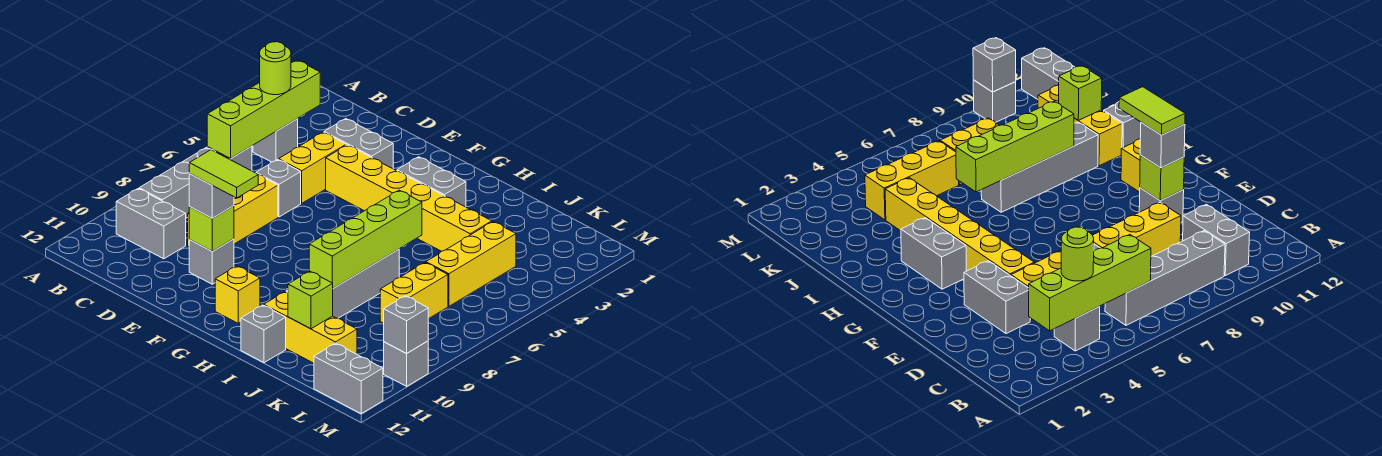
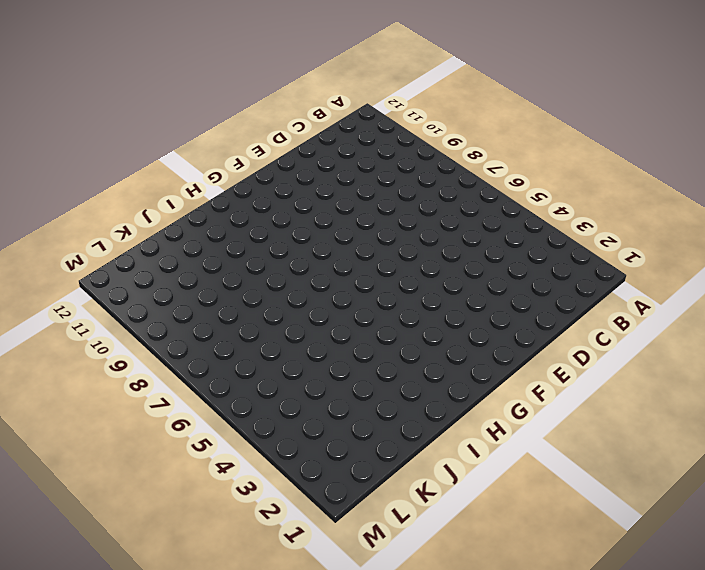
none -> grey brick B4 level 1
none -> grey brick B6:B9 level 1
none -> grey brick B10:C10 level 1

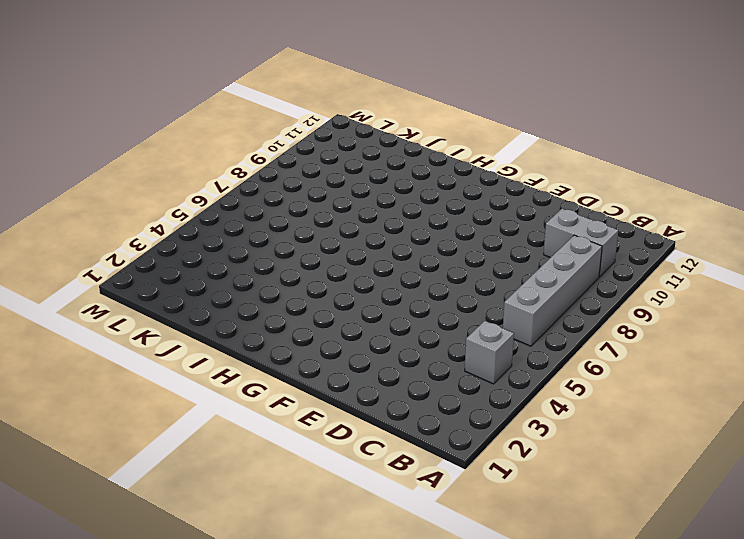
none -> grey brick D3:E3 level 1
none -> yellow brick D4:D5 level 1
none -> grey brick D6 level 1

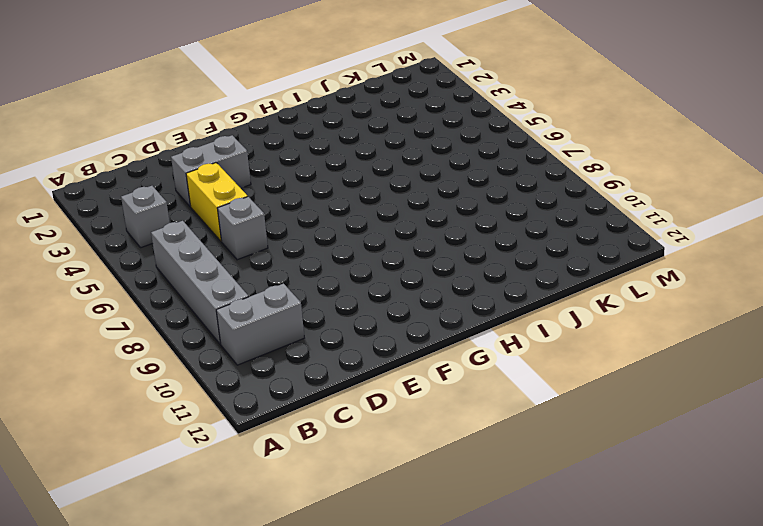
none -> yellow brick D7:D9 level 1
none -> yellow brick E4:J4 level 1
none -> grey brick E10 level 1

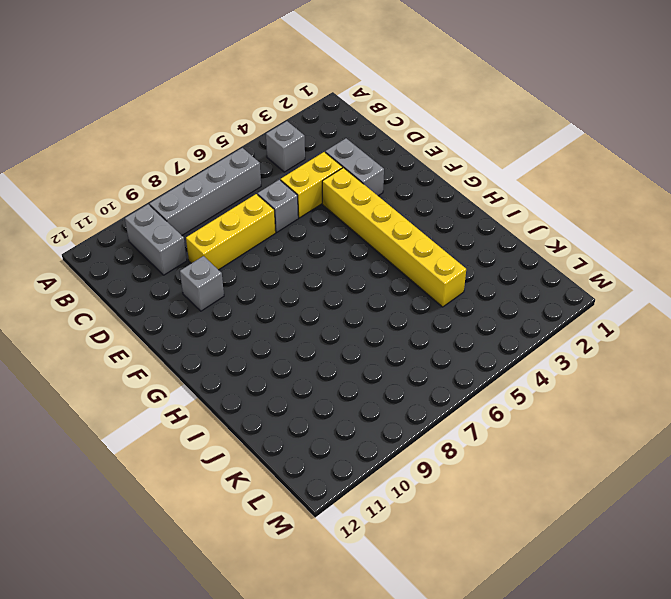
none -> grey brick G3:H3 level 1
none -> yellow brick G11 level 1
none -> grey brick I7:I10 level 1

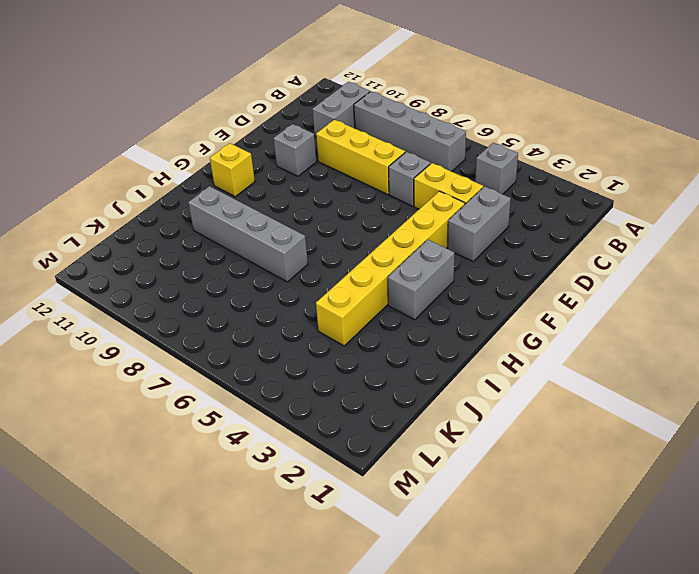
none -> yellow brick I11:K11 level 1
none -> grey brick I12 level 1
none -> yellow brick K4:K6 level 1

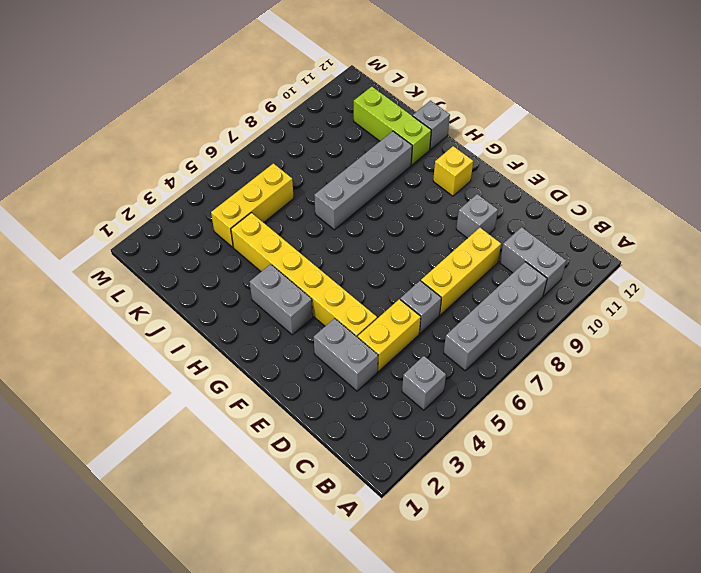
lime brick I11:K11 level 1 -> yellow brick I11:K11 level 1
none -> yellow brick K7:K8 level 1
none -> grey brick L12:M12 level 1
none -> grey brick M10 level 1

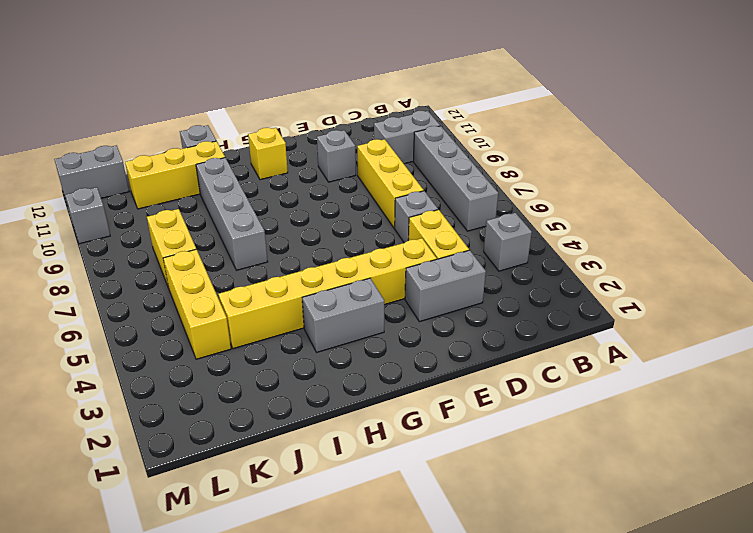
none -> lime brick B3:B6 level 2
none -> lime brick E10 level 2
none -> lime brick I6:I9 level 2

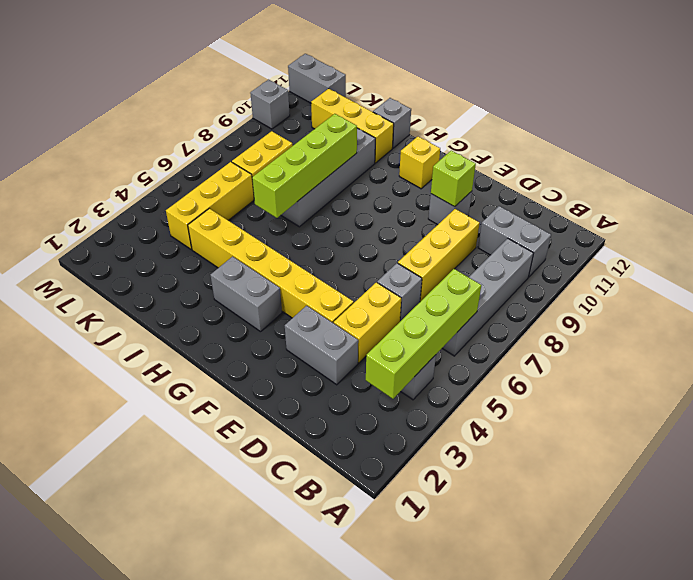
none -> lime brick J11 level 2
none -> grey brick M10 level 2
none -> lime round brick B4 level 3

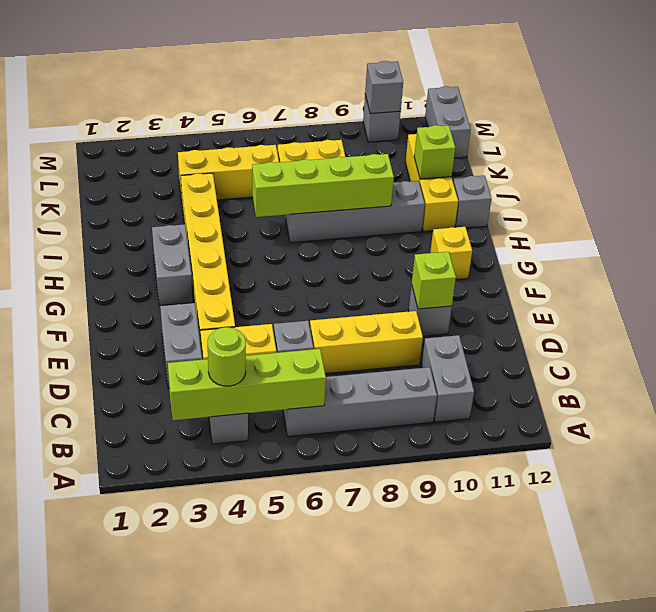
none -> grey brick E10 level 3
none -> lime tile E10:F10 level 4

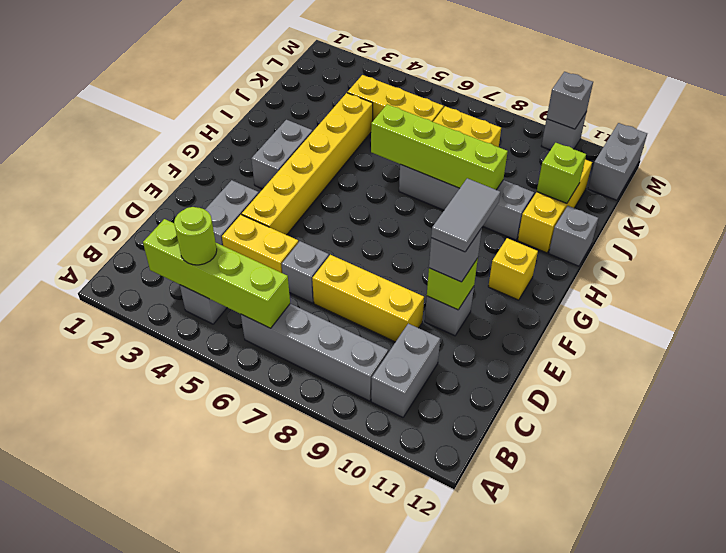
grey tile E10:F10 level 4 -> lime tile E10:F10 level 4

